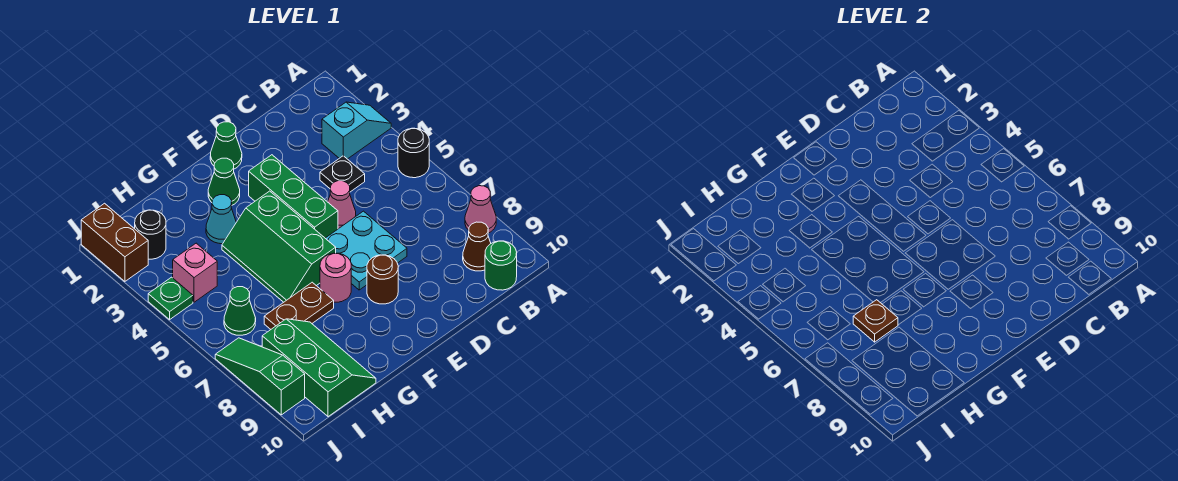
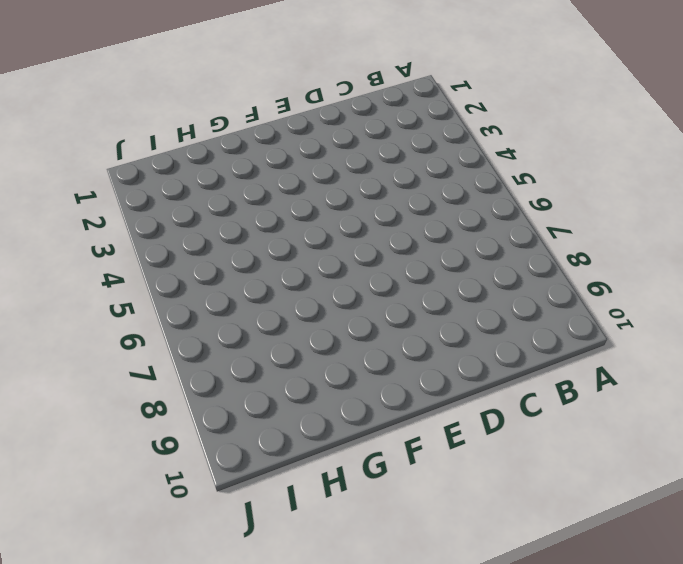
none -> cyan slope A3:B3 level 1 top B
none -> black round brick A5 level 1
none -> pink cone A8 level 1

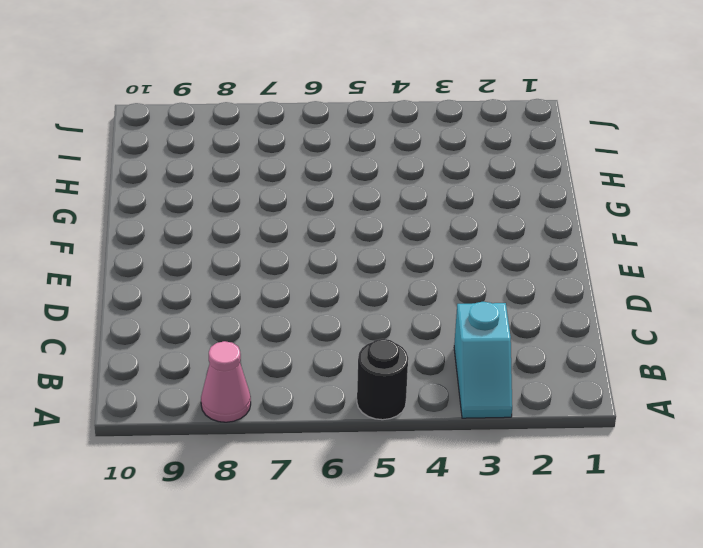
none -> brown cone B9 level 1
none -> green round brick B10 level 1
none -> black plate C4 level 1

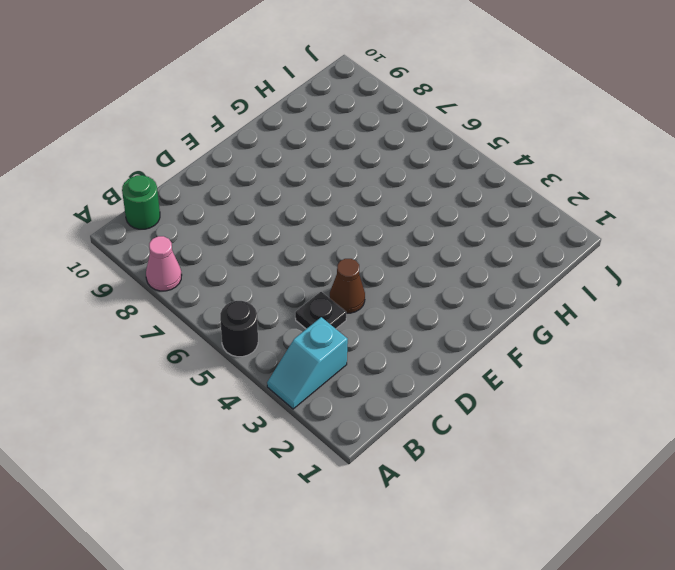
brown cone D4 level 1 -> brown cone B9 level 1
none -> pink cone D5 level 1
none -> cyan plate D6:E7 level 1
none -> green cone E1 level 1

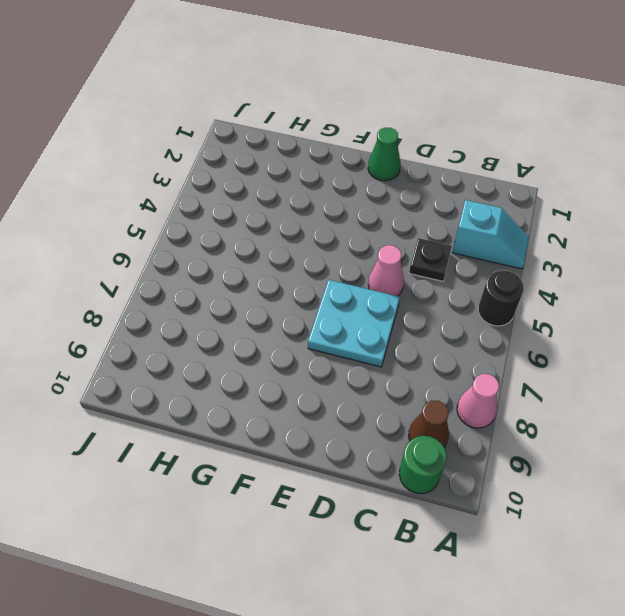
none -> green brick E3:E5 level 1
none -> brown round brick E8 level 1
none -> green cone F2 level 1

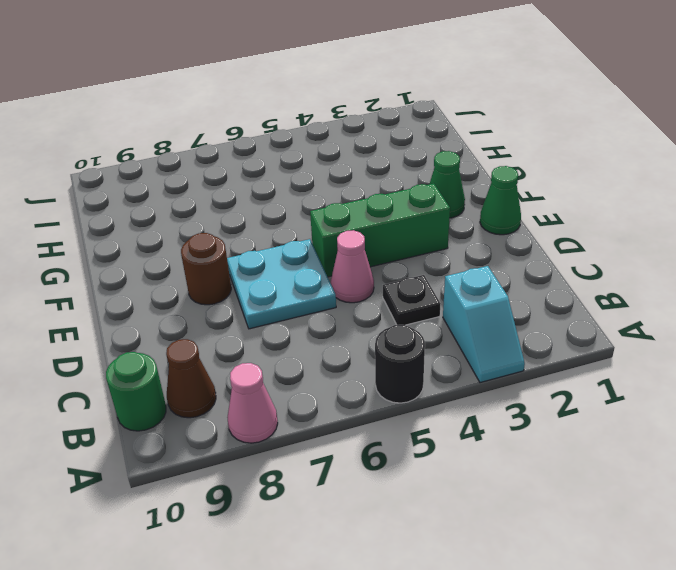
none -> green slope F4:G6 level 1 top F
none -> pink round brick F7 level 1
none -> cyan cone G3 level 1

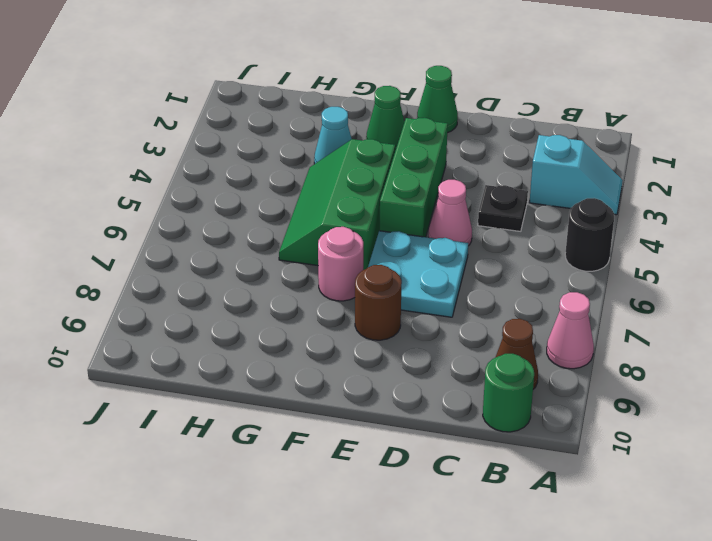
none -> brown plate G7:H7 level 1
none -> green slope H8:I10 level 1 top I
none -> black round brick I2 level 1

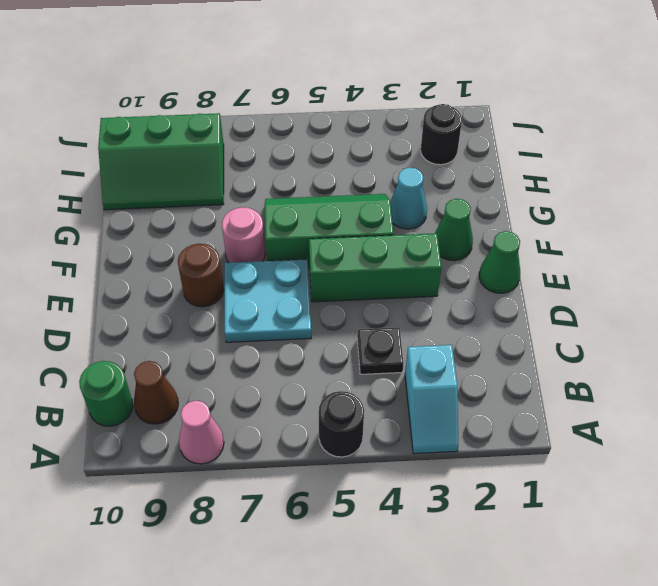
none -> pink cone D5 level 1
none -> brown plate G7:H7 level 1
none -> pink brick I4 level 1

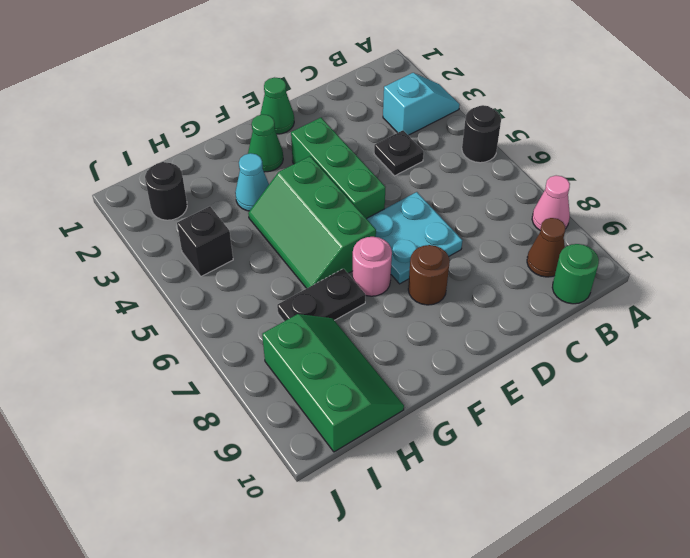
black plate G7:H7 level 1 -> brown plate G7:H7 level 1
black brick I4 level 1 -> pink brick I4 level 1
none -> pink cone D5 level 1
none -> green cone I6 level 1
none -> brown brick J1:J2 level 1

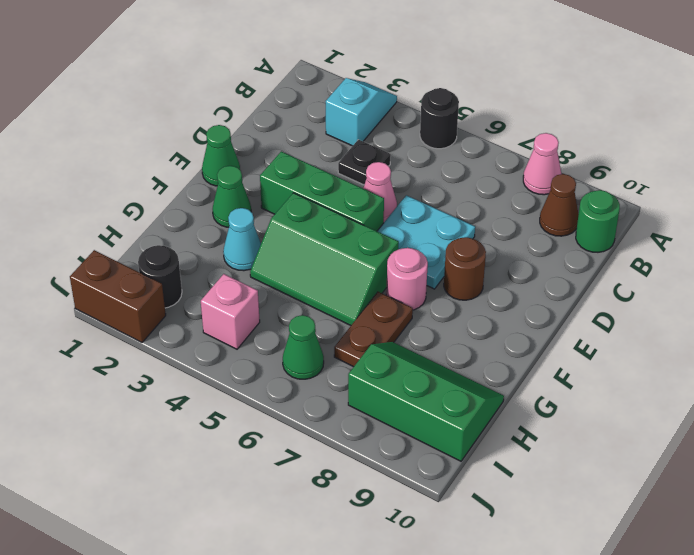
none -> green plate J4 level 1
none -> green slope J7:J9 level 1 top 9
none -> brown plate H7 level 2

